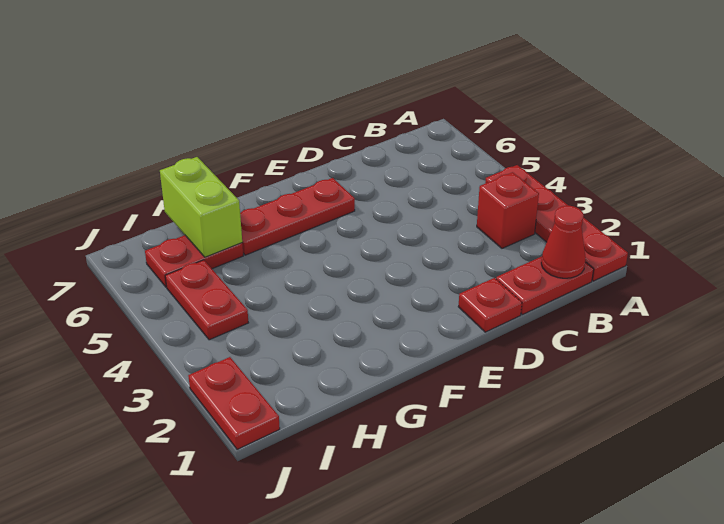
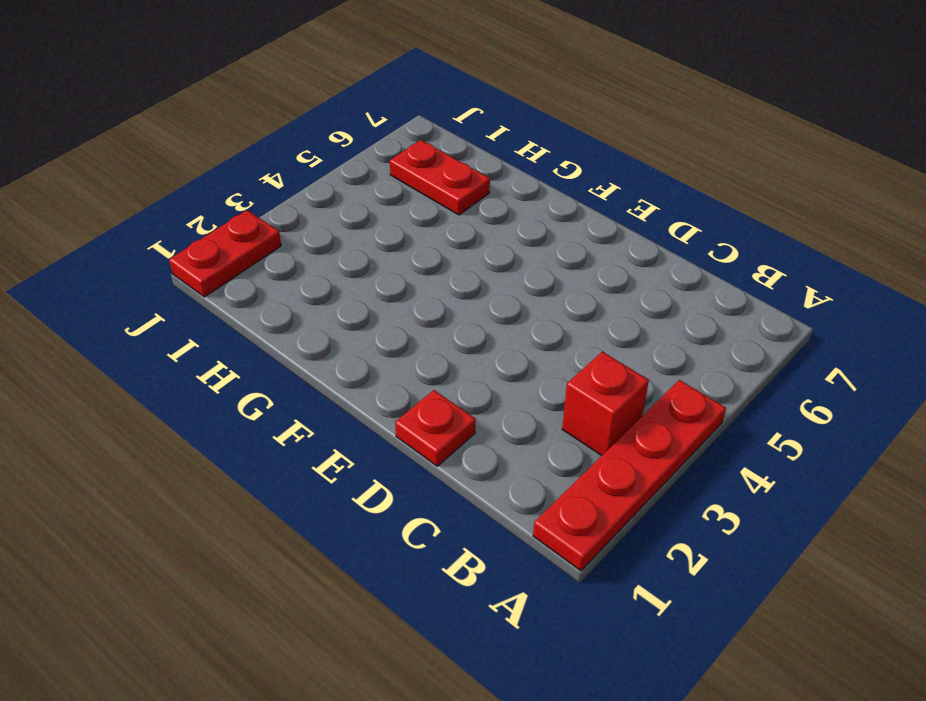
none -> red plate B1:C1 level 1
none -> red plate E6:G6 level 1

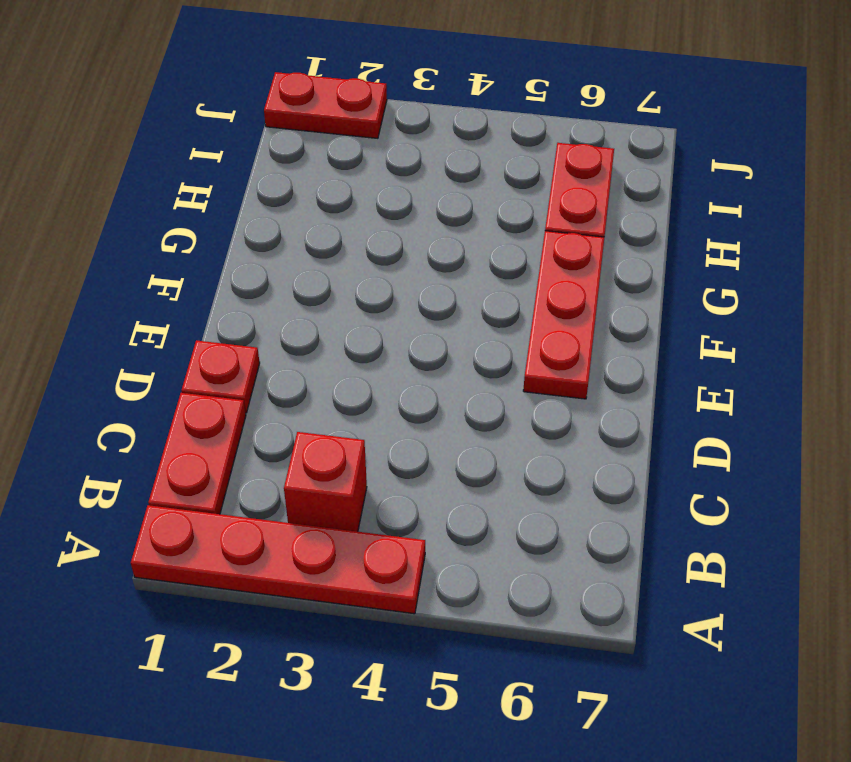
none -> red plate I4:I5 level 1
none -> red cone B1 level 2

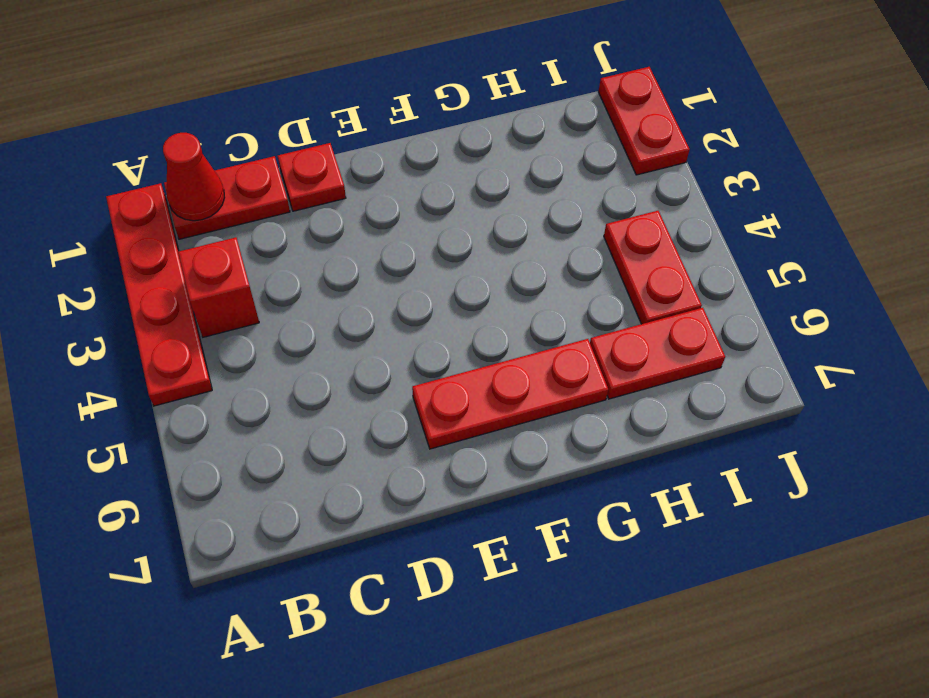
none -> lime brick H6:H7 level 2

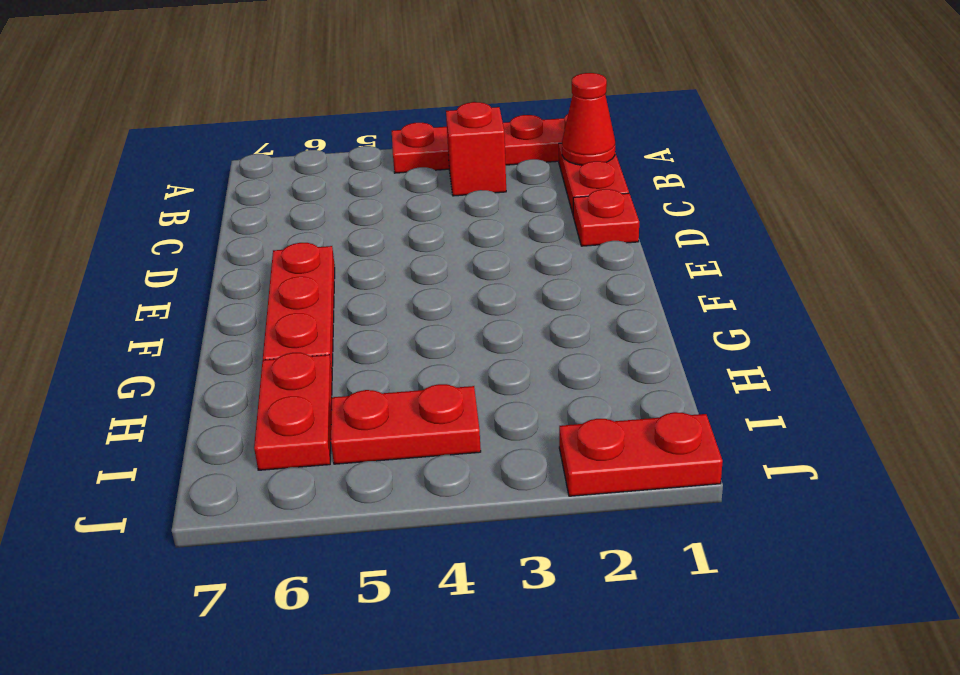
none -> lime brick H6:H7 level 2

